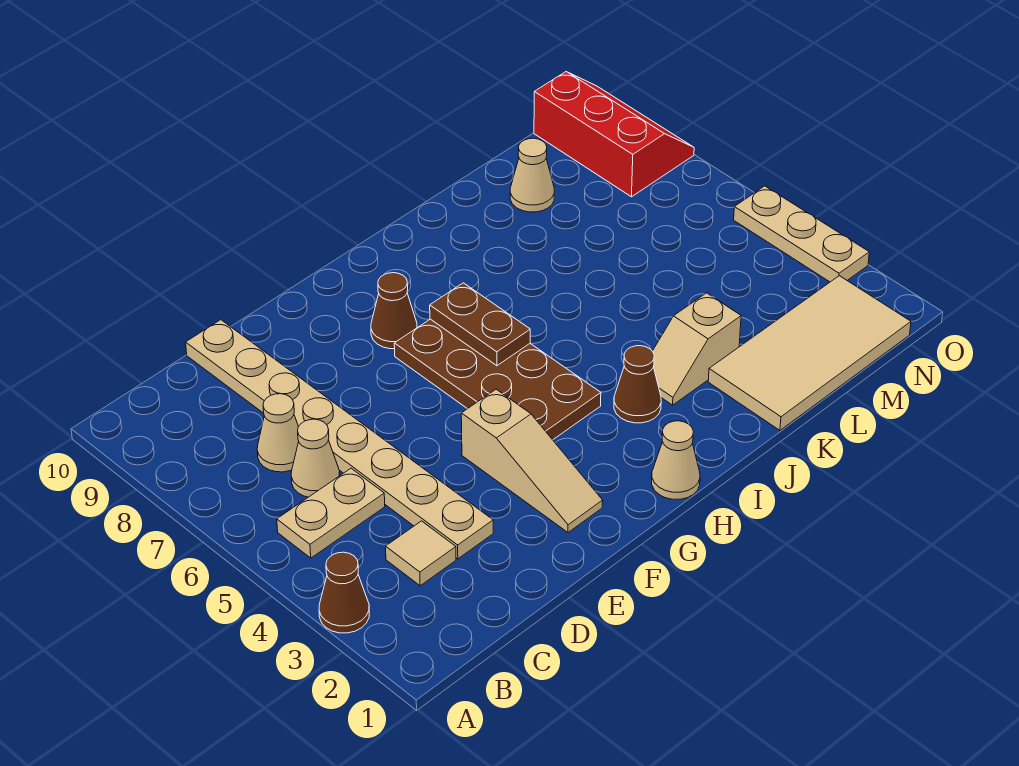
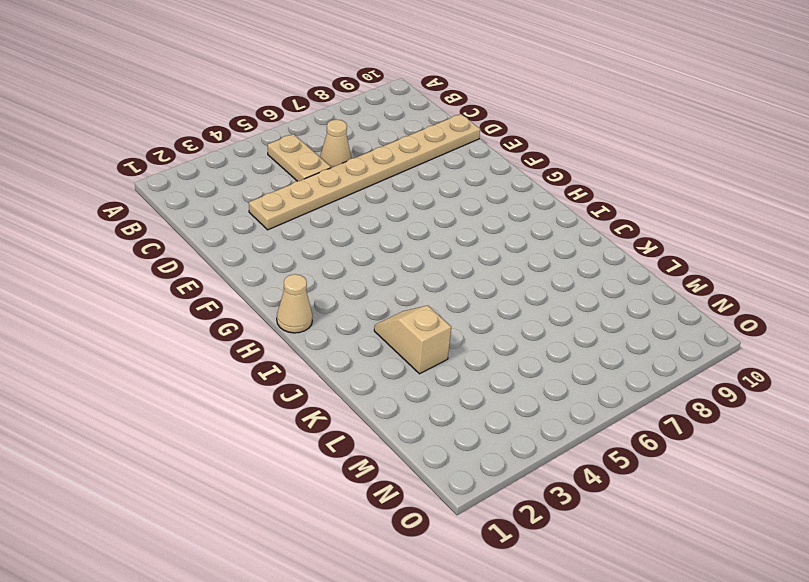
none -> brown cone A3 level 1
none -> tan tile C3 level 1
none -> tan cone C7 level 1

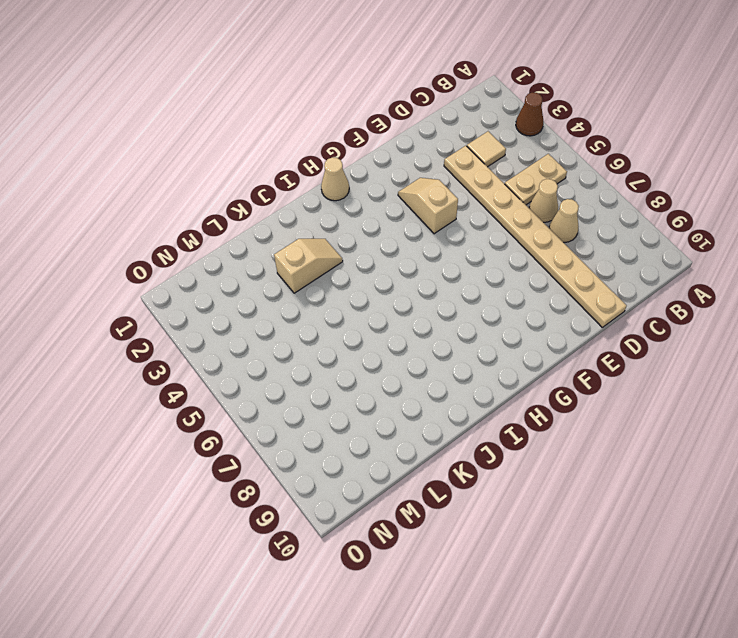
tan slope F3:F4 level 1 top 4 -> tan slope F2:F4 level 1 top 4
none -> brown plate G4:H7 level 1
none -> brown cone G8 level 1
none -> brown cone I3 level 1

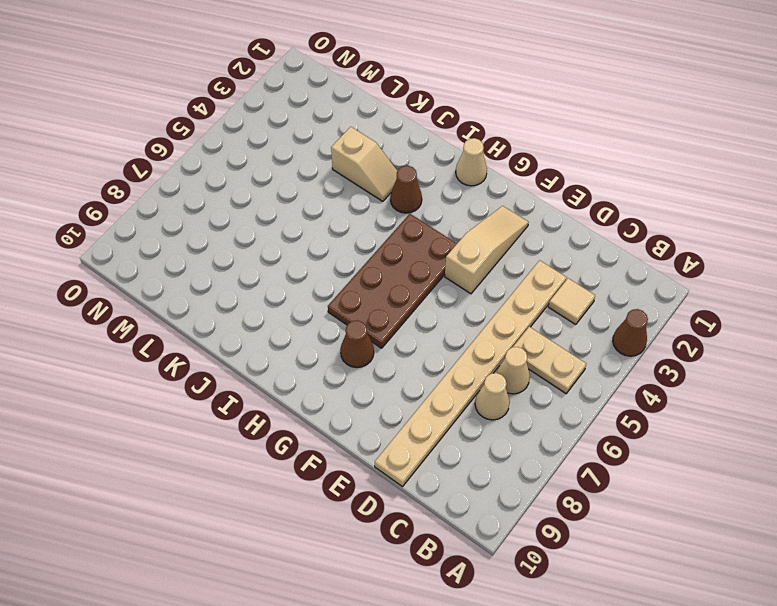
none -> tan tile K1:N2 level 1
none -> tan cone L9 level 1
none -> red slope N8:O10 level 1 top N

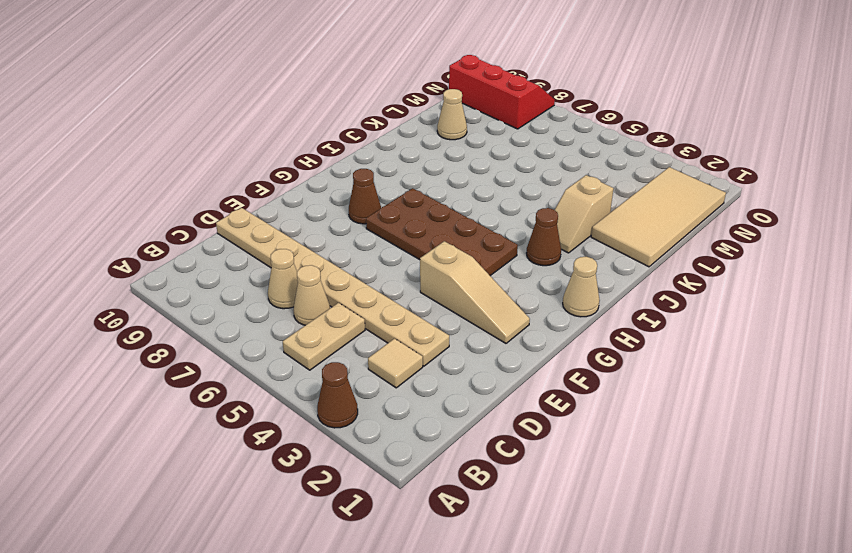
none -> tan plate O3:O5 level 1
none -> brown plate H6:H7 level 2

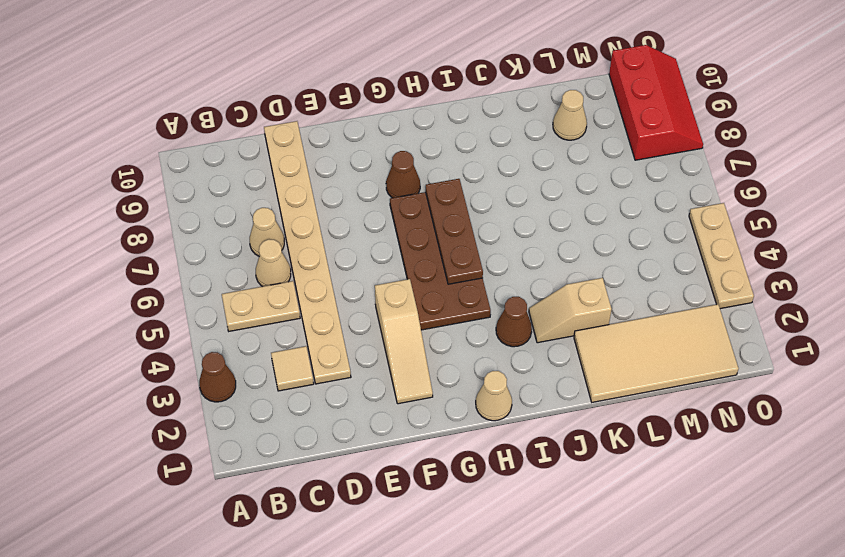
brown plate H5:H7 level 2 -> brown plate H6:H7 level 2

